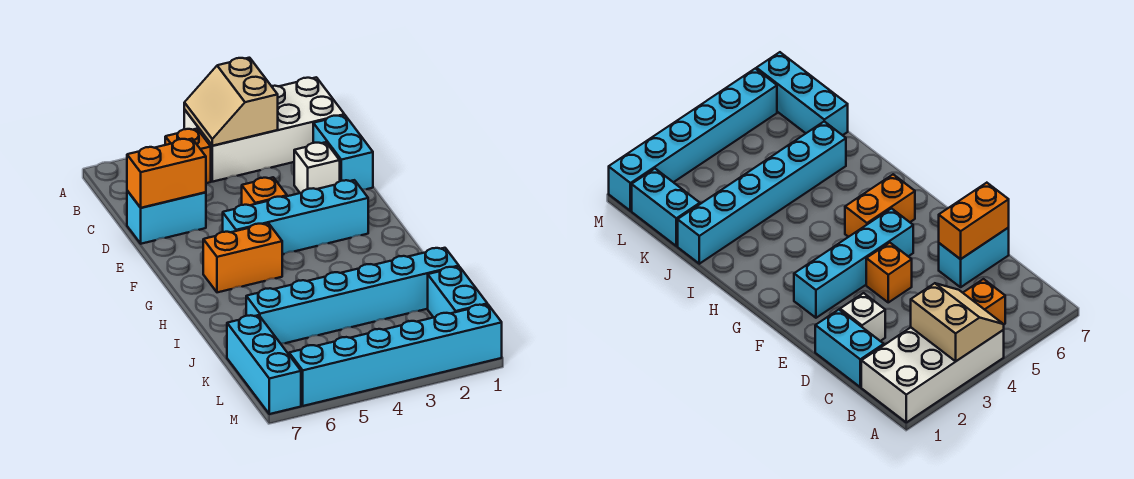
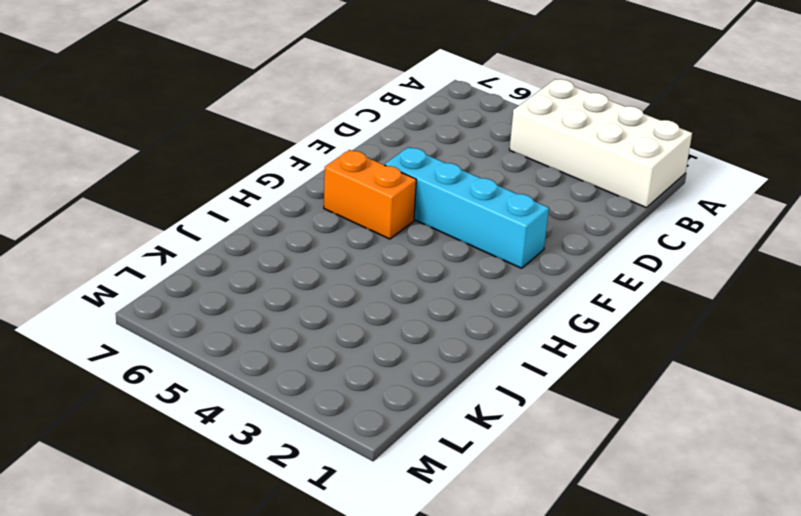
none -> orange brick B5 level 1
none -> cyan brick C1:D1 level 1
none -> white brick D2 level 1

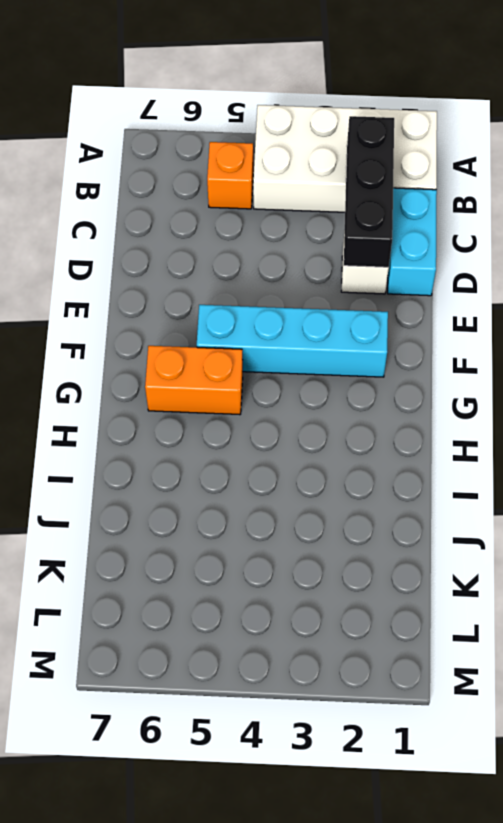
black brick B2:D2 level 2 -> none
none -> cyan brick D6:D7 level 1
none -> orange brick E4 level 1
none -> cyan brick J1:J6 level 1

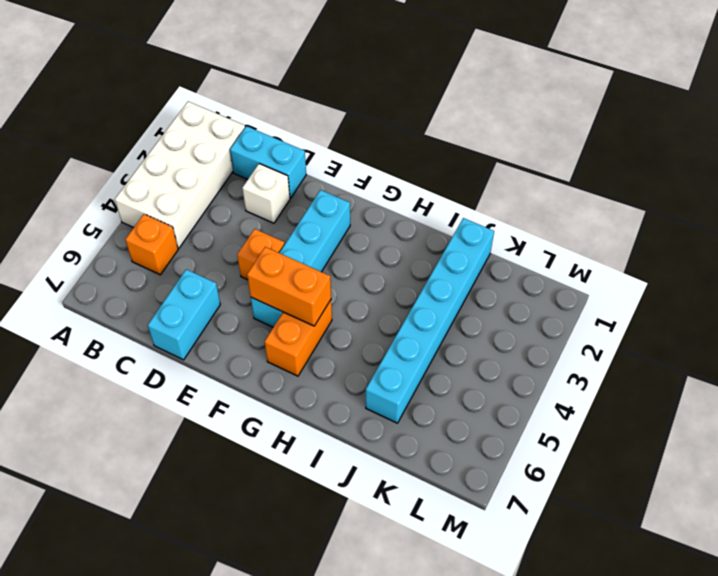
orange brick F5:G5 level 2 -> orange brick D6:D7 level 2
none -> cyan brick K1:L1 level 1
none -> cyan brick K7:M7 level 1
none -> cyan brick M1:M6 level 1

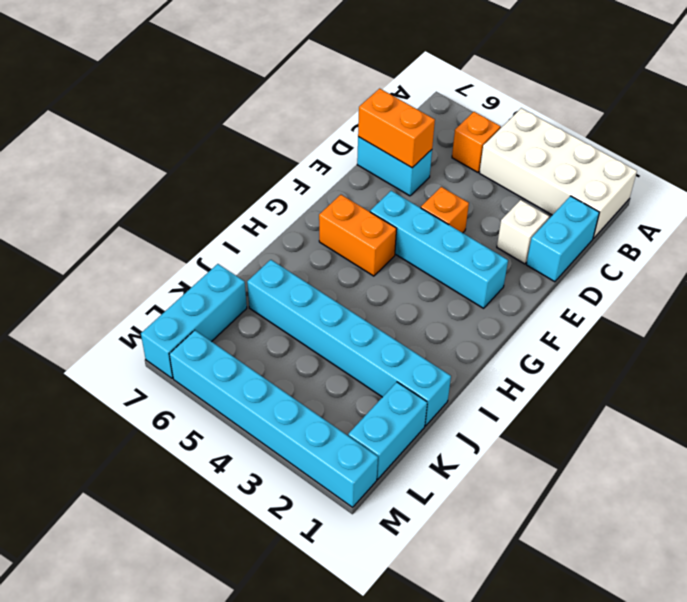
none -> tan slope A3:B4 level 2 top 3

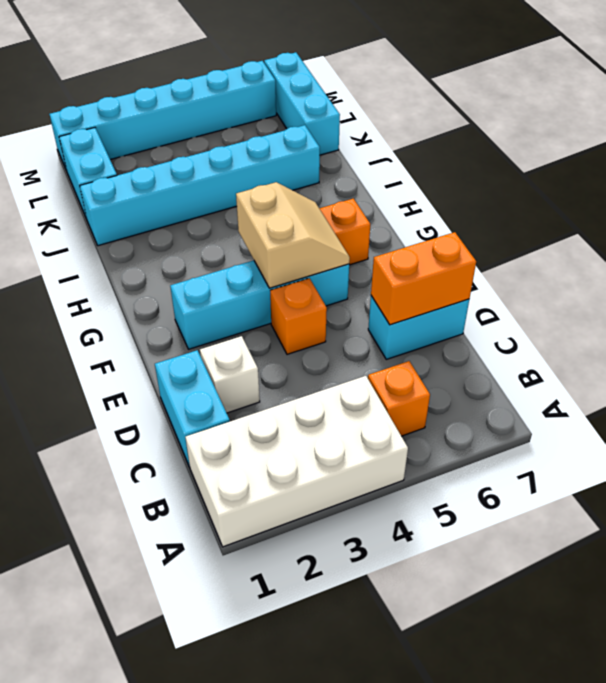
tan slope F4:G5 level 2 top 4 -> tan slope A3:B4 level 2 top 3

